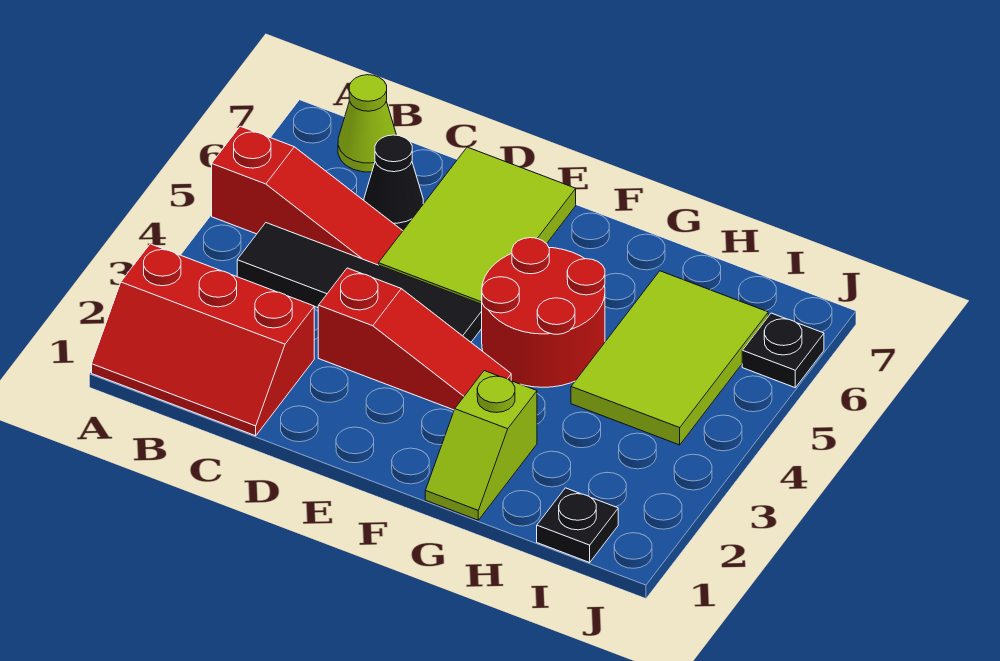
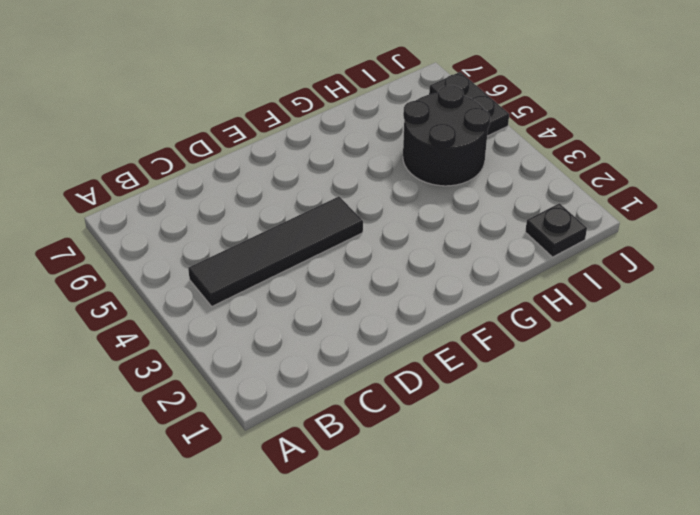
black round brick H4:I5 level 1 -> lime tile H4:I6 level 1
black plate J5:J6 level 1 -> black plate J6 level 1
none -> red slope A1:C2 level 1 top 2
none -> red slope A5:C5 level 1 top A
none -> lime cone B7 level 1

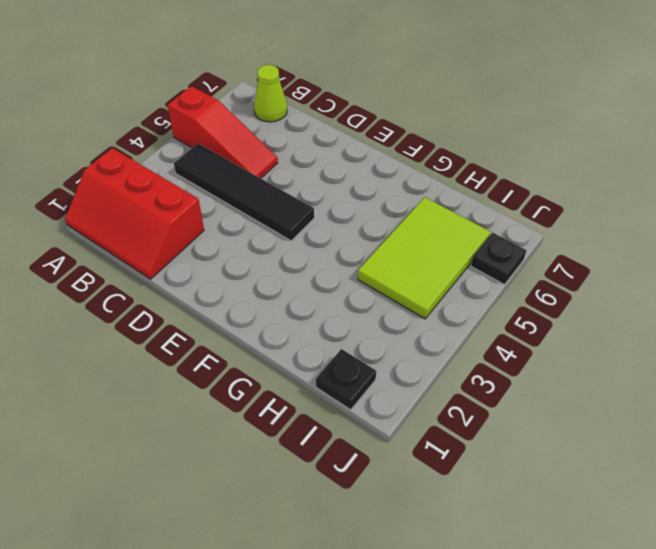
none -> black cone C6 level 1
none -> red slope D3:F3 level 1 top D
none -> lime tile D5:E7 level 1

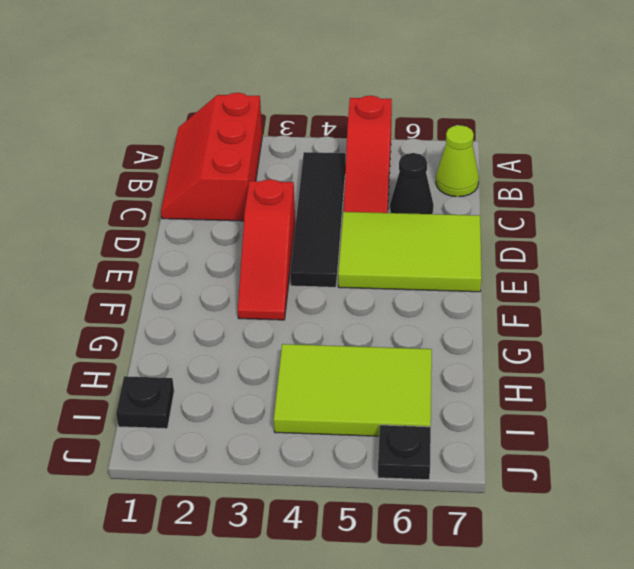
none -> red round brick F4:G5 level 1
none -> lime slope G1:G2 level 1 top 2

